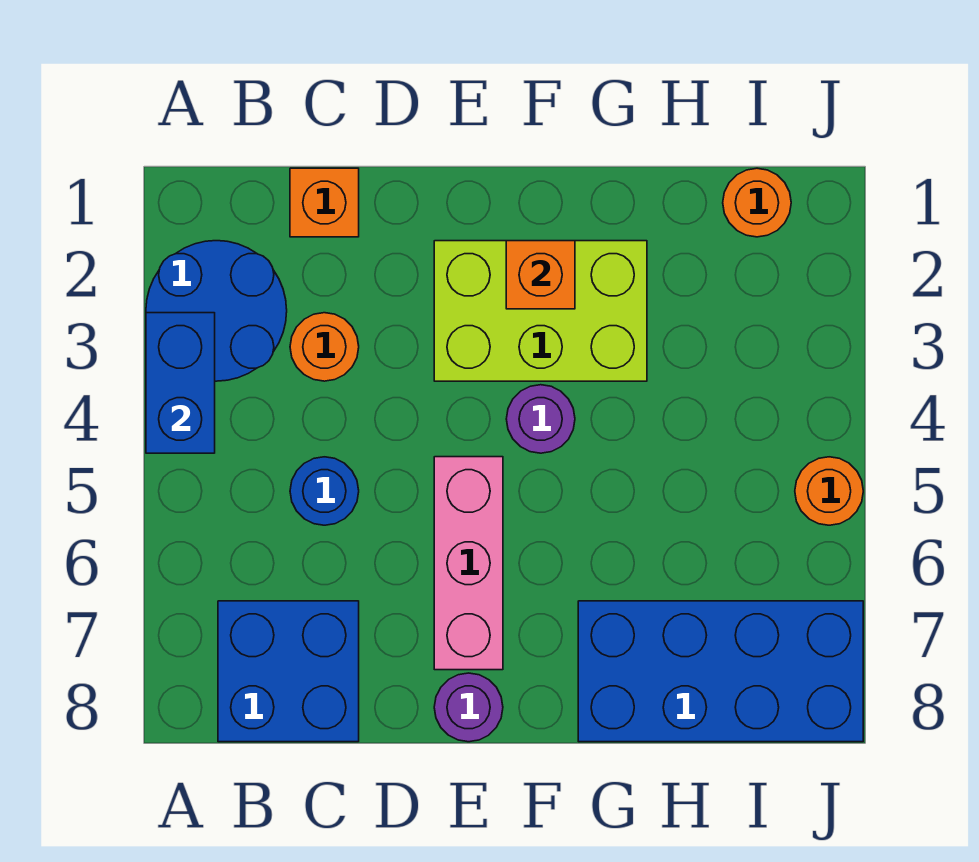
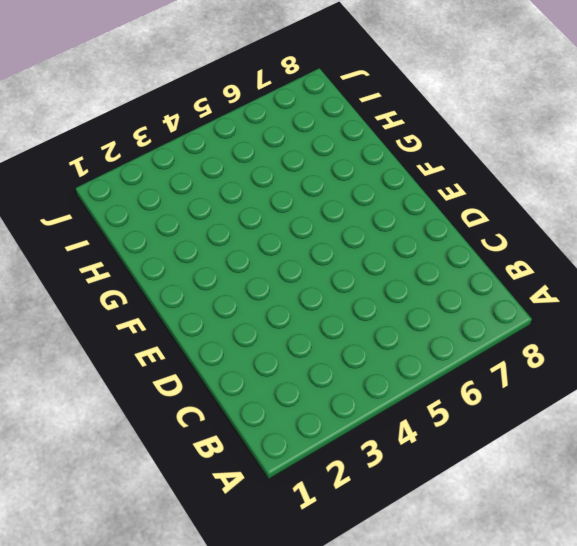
none -> blue round brick A2:B3 level 1
none -> blue brick B7:C8 level 1
none -> orange brick C1 level 1

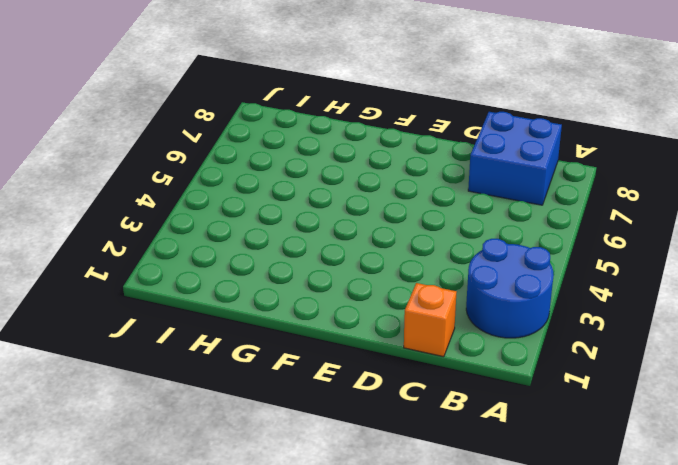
none -> orange round brick C3 level 1
none -> blue round brick C5 level 1
none -> lime brick E2:G3 level 1

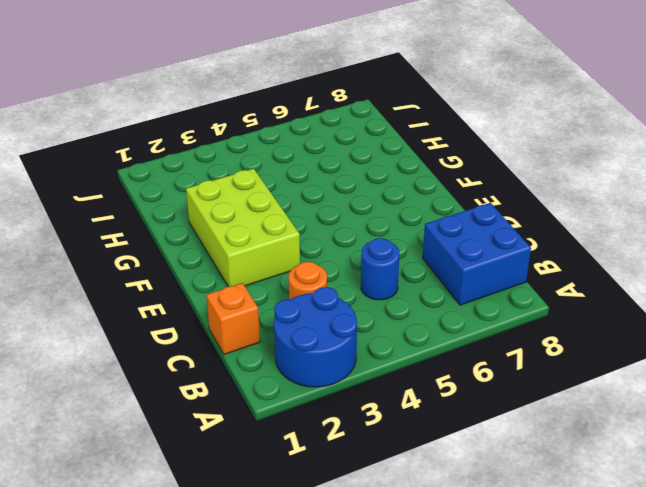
none -> pink brick E5:E7 level 1
none -> purple round brick E8 level 1
none -> purple round brick F4 level 1

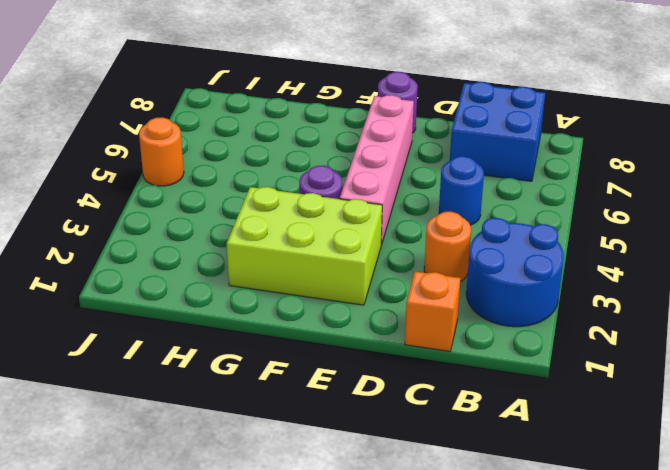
pink brick E4:E7 level 1 -> pink brick E5:E7 level 1
none -> blue brick G7:J8 level 1
none -> orange round brick I1 level 1
none -> blue brick A3:A4 level 2

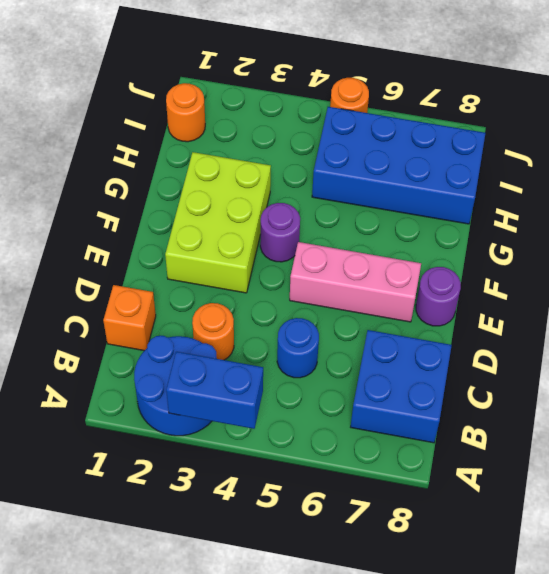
blue brick H5:I8 level 1 -> blue brick G7:J8 level 1
none -> orange brick F2 level 2

